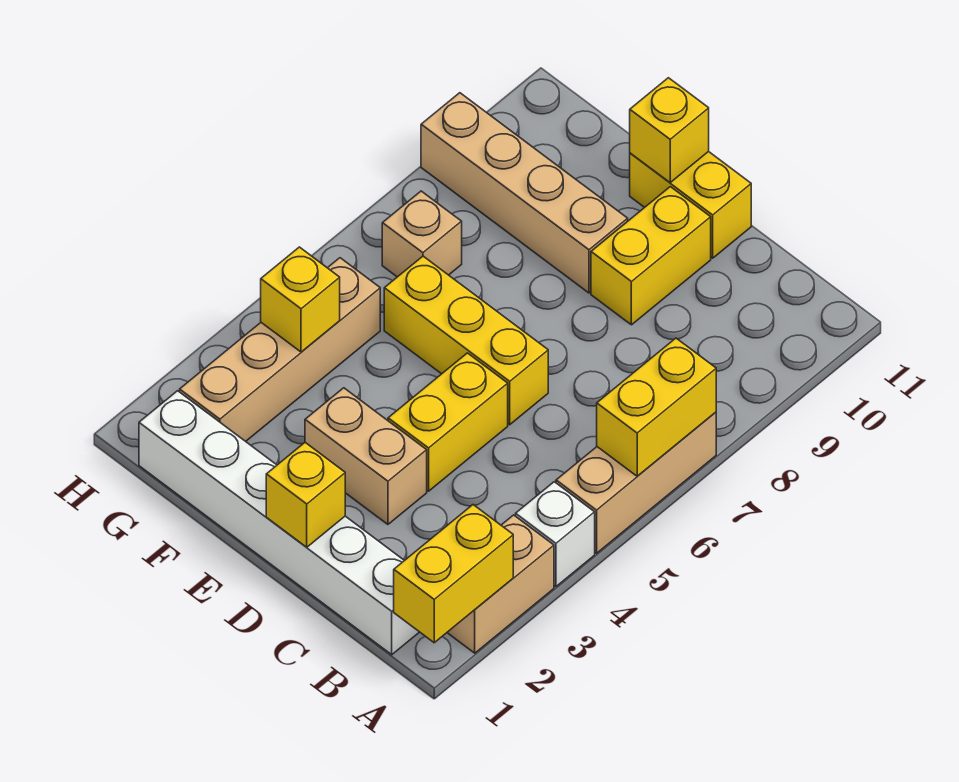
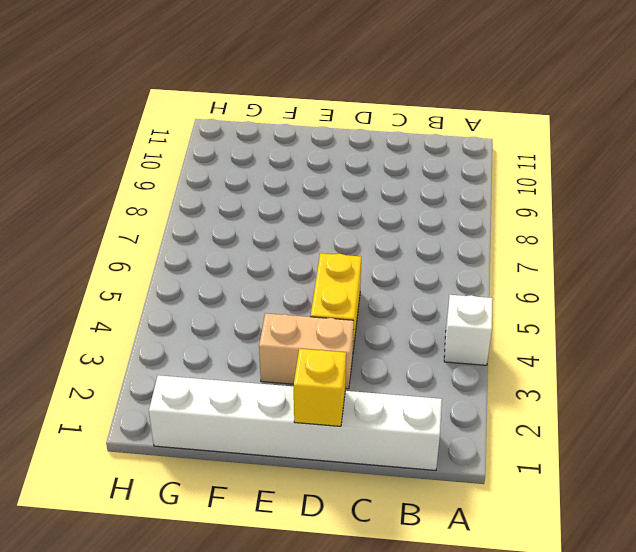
none -> tan brick A2:A3 level 1
none -> tan brick A5:A7 level 1
none -> yellow brick D6:F6 level 1

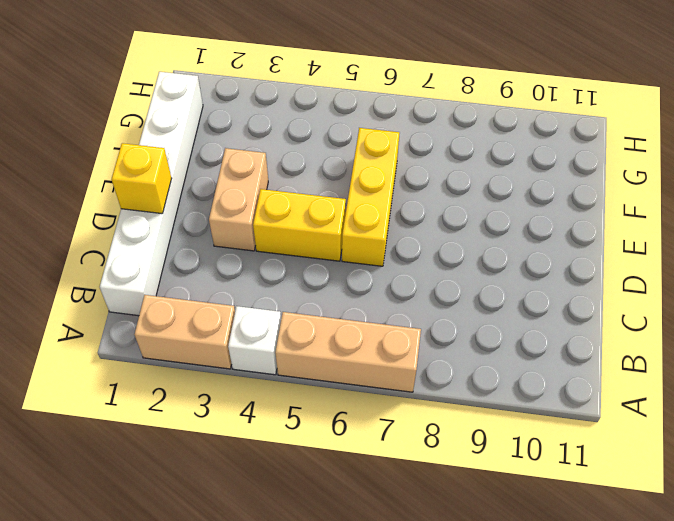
none -> yellow brick D9:D10 level 1
none -> yellow brick D11:E11 level 1
none -> tan brick E9:H9 level 1

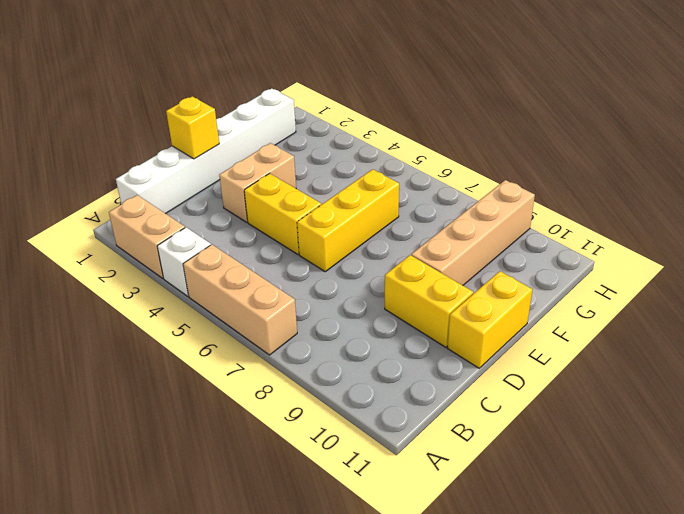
none -> tan brick G2:G5 level 1
none -> tan brick G7 level 1
none -> yellow brick A1:A2 level 2

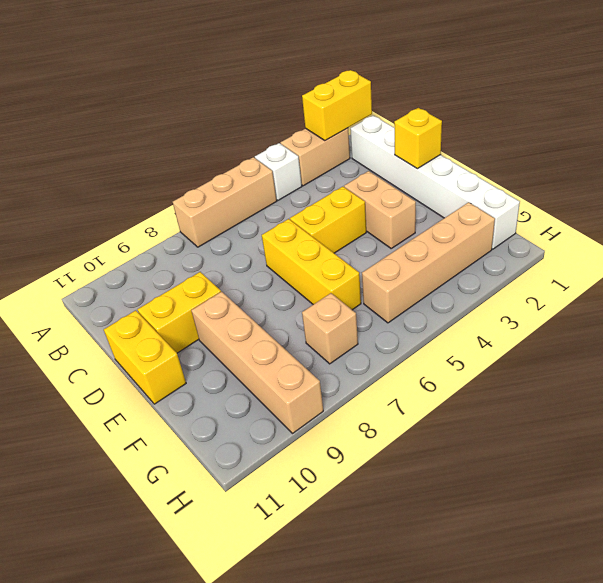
none -> yellow brick A6:A7 level 2
none -> yellow brick E11 level 2
none -> yellow brick G4 level 2

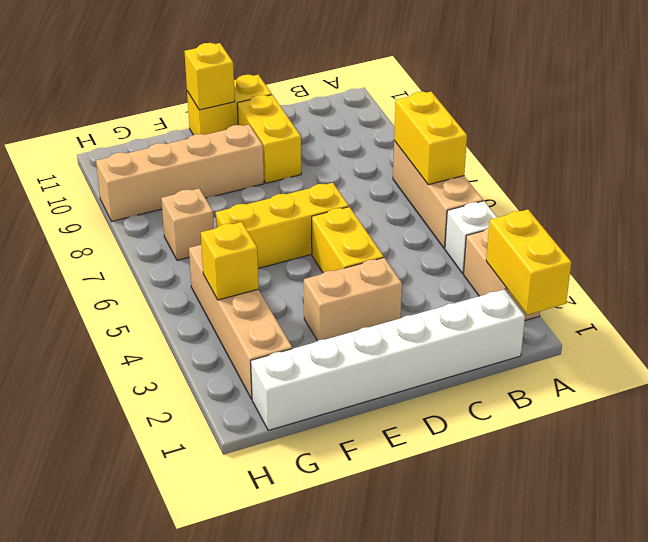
none -> yellow brick D1 level 2

